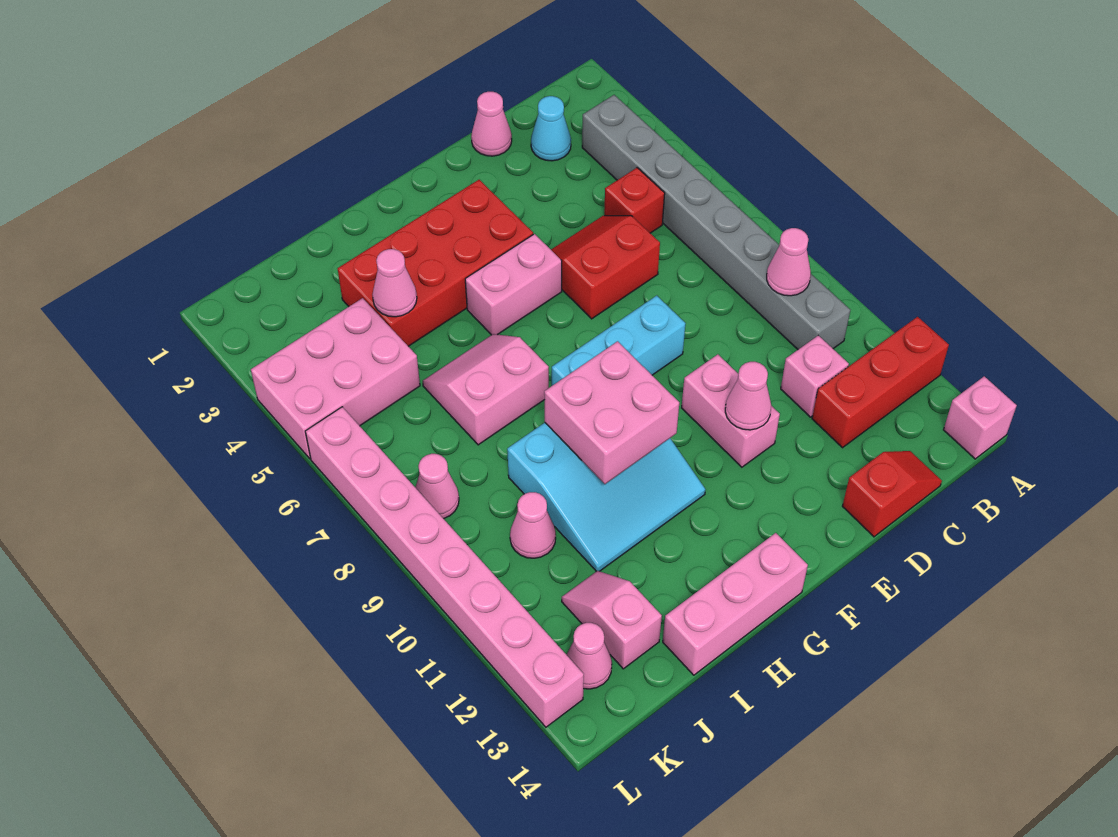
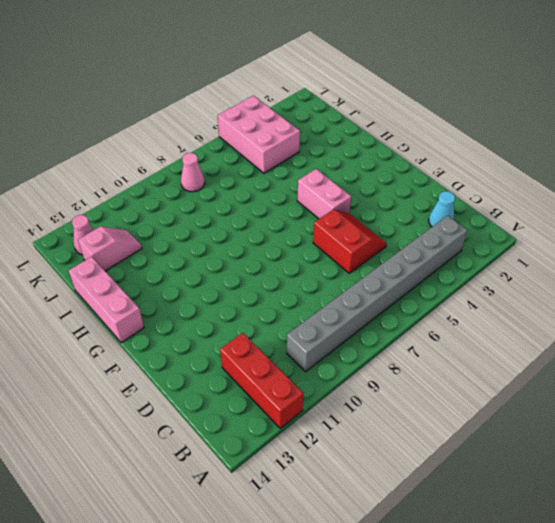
none -> pink brick A14 level 1
none -> red brick C5 level 1
none -> pink brick C11 level 1

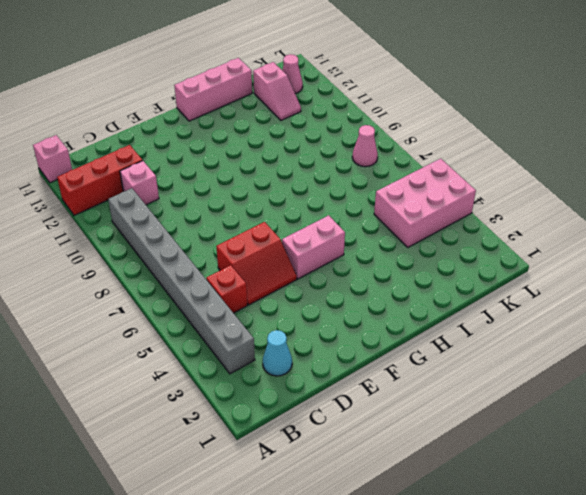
none -> red slope C14:D14 level 1 top D
none -> pink cone D1 level 1
none -> cyan brick E8:G8 level 1

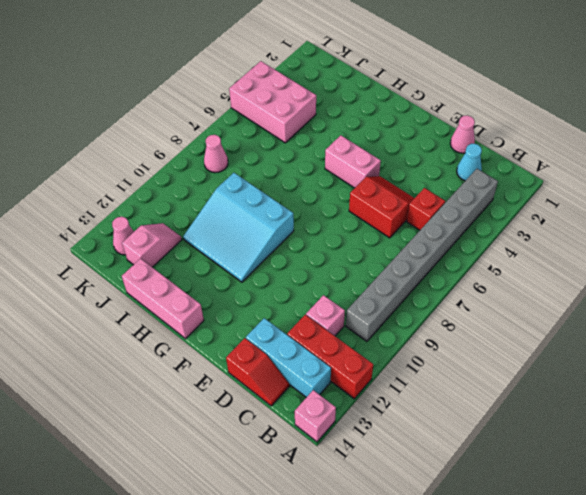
cyan brick B13:D13 level 1 -> cyan brick E8:G8 level 1
none -> pink brick E10:E11 level 1
none -> red brick F3:I4 level 1
none -> pink slope H6:I7 level 1 top 7

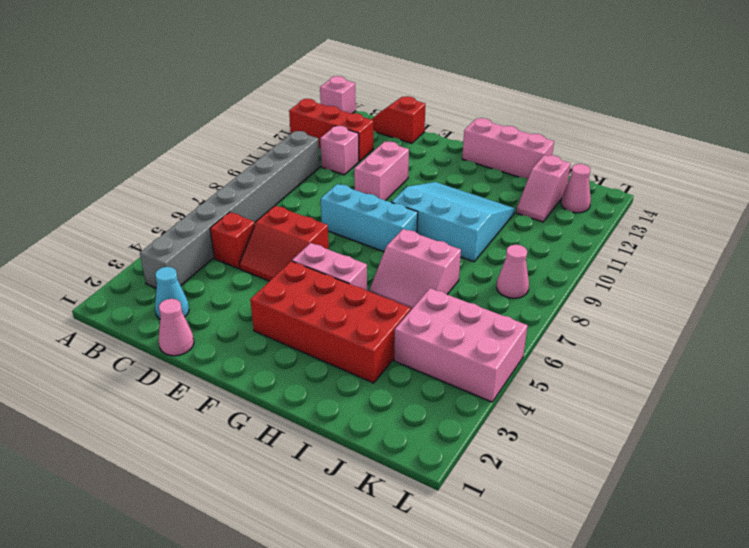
none -> pink cone J10 level 1
none -> pink brick L6:L13 level 1
none -> pink cone B9 level 2

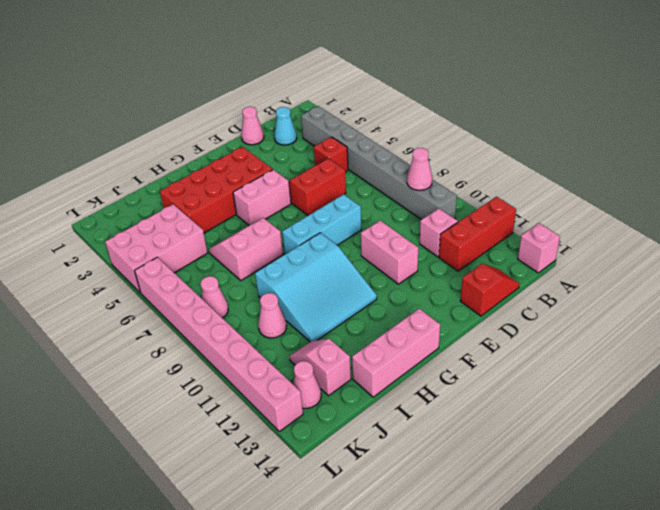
none -> pink cone E11 level 2
none -> pink brick G9:H10 level 2
none -> pink cone I4 level 2

